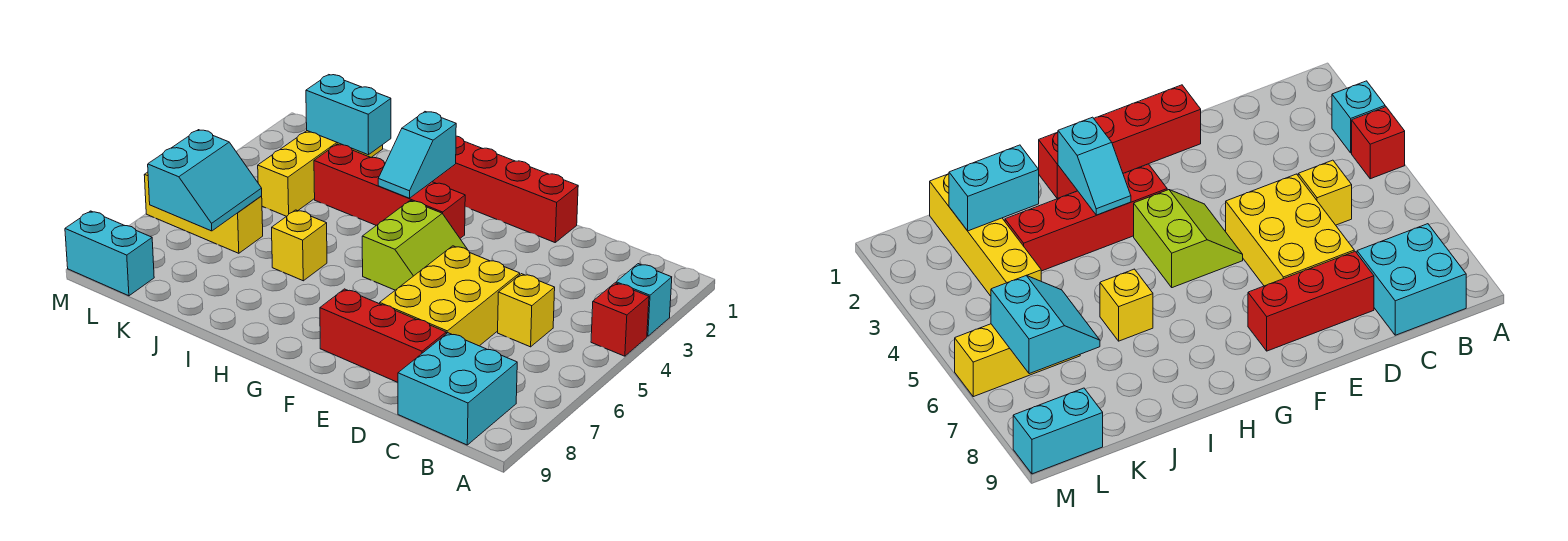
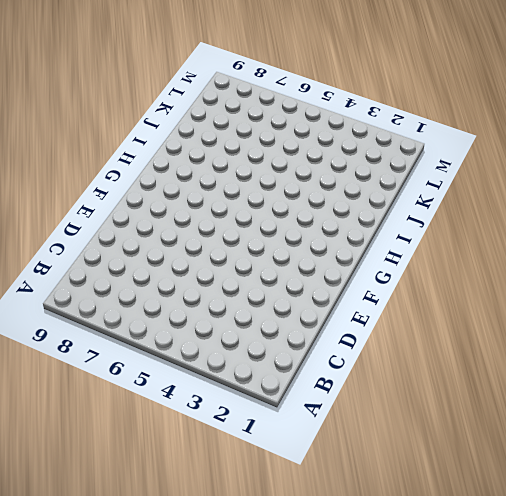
none -> cyan brick A3 level 1
none -> red brick A4 level 1
none -> cyan brick B8:C9 level 1

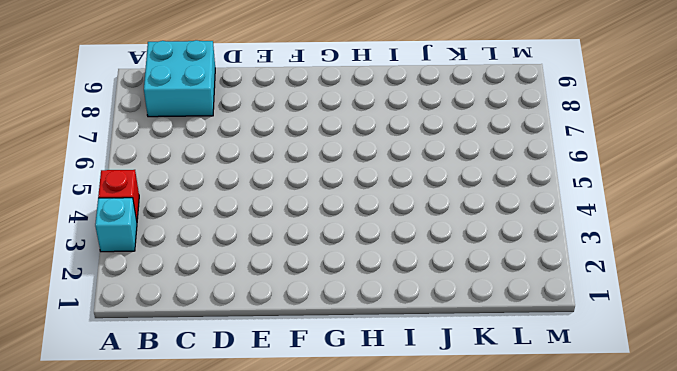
none -> yellow brick C5 level 1
none -> yellow brick D5:E7 level 1
none -> red brick D8:F8 level 1

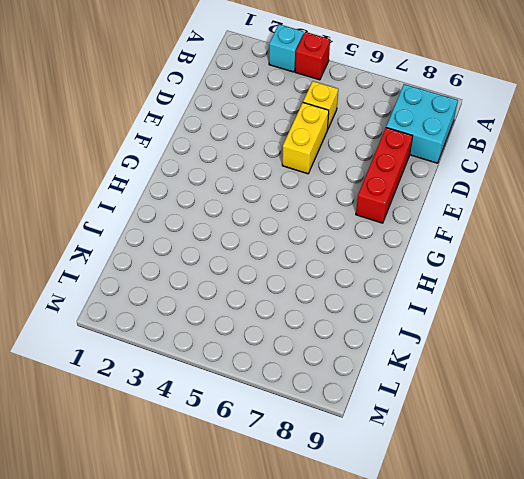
yellow brick D5:E5 level 1 -> yellow brick D5:E7 level 1
none -> red brick E1:H1 level 1
none -> lime slope F4:G5 level 1 top G
none -> red brick G3:J3 level 1

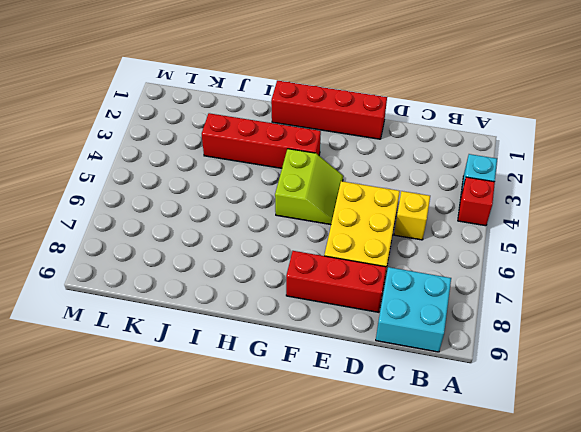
none -> yellow brick I6 level 1
none -> yellow brick K1:K4 level 1
none -> yellow brick K6:M6 level 1

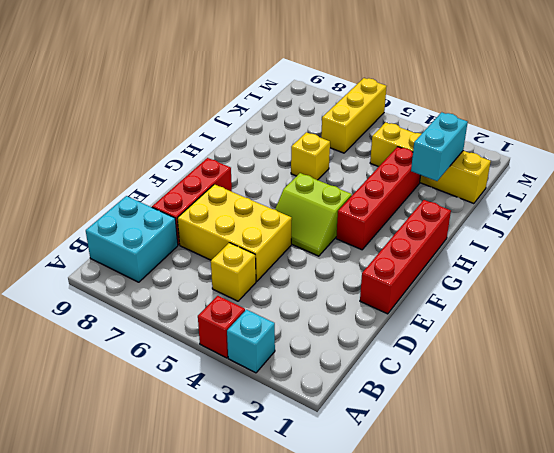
none -> cyan brick L9:M9 level 1
none -> cyan slope H2:H3 level 2 top 2
none -> cyan slope K6:L7 level 2 top L

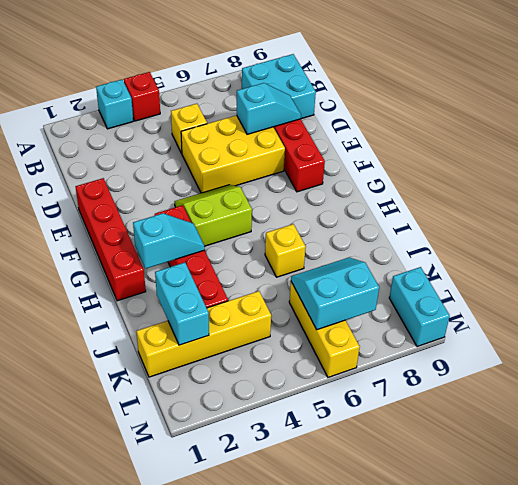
cyan slope D7:D8 level 2 top 7 -> none

